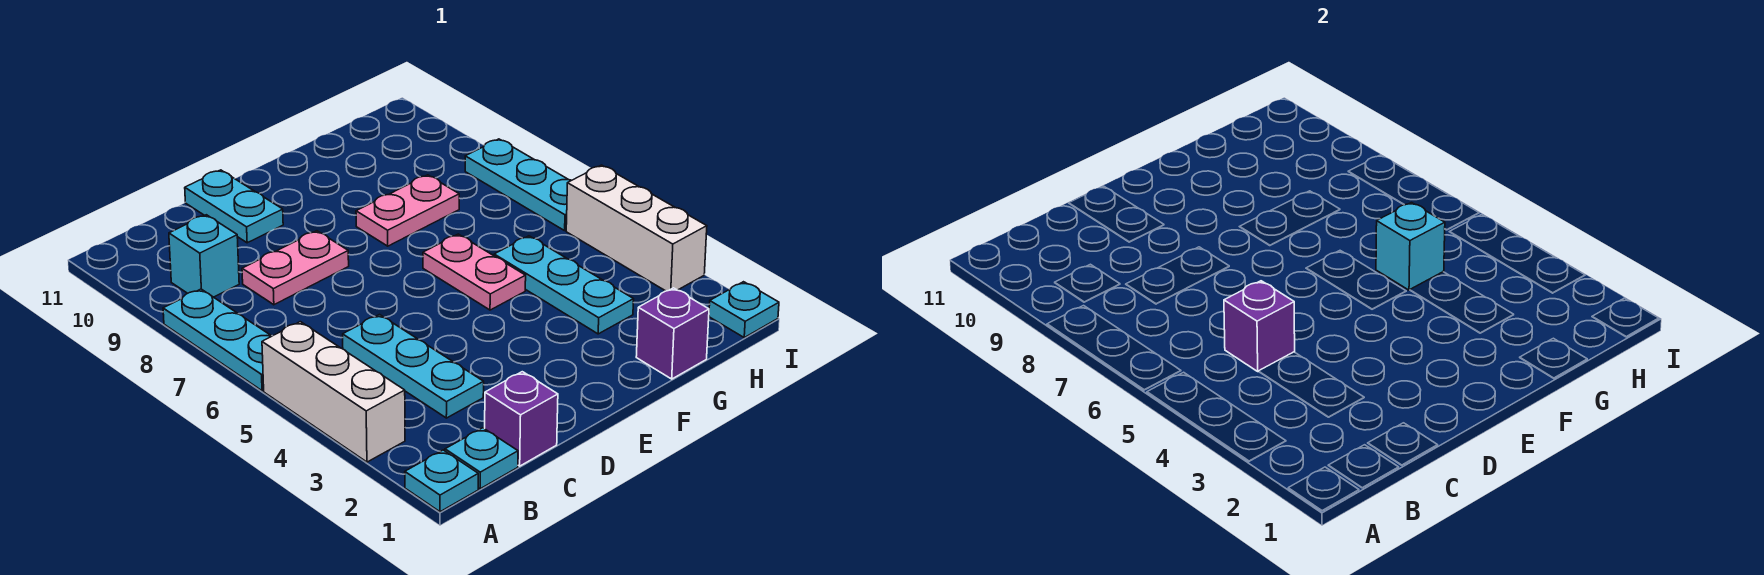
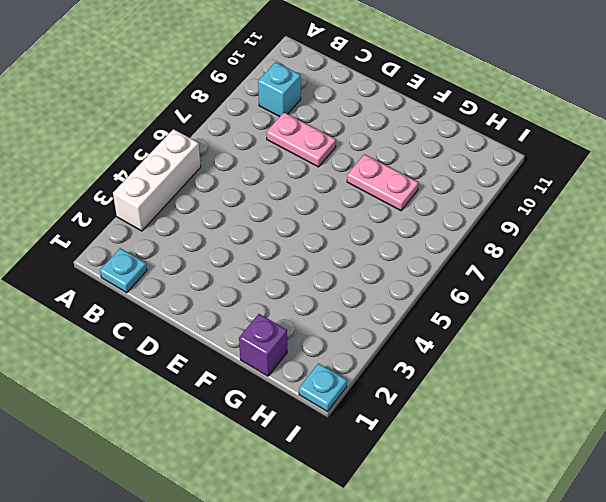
none -> cyan plate A1 level 1
none -> cyan plate A6:A8 level 1
none -> purple brick C1 level 1

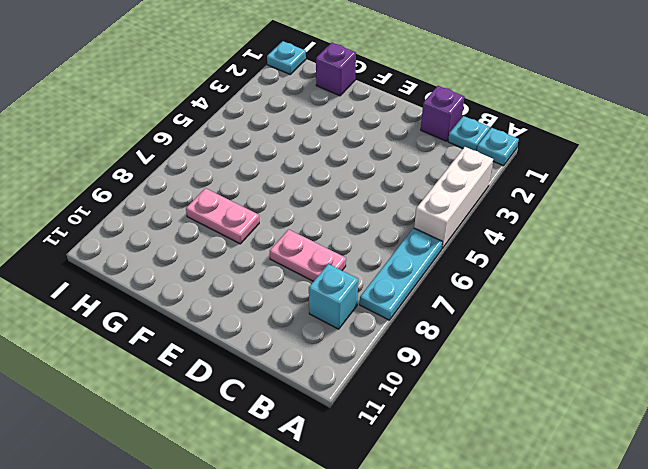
none -> cyan plate C3:C5 level 1
none -> cyan plate D10:D11 level 1
none -> pink plate F5:F6 level 1

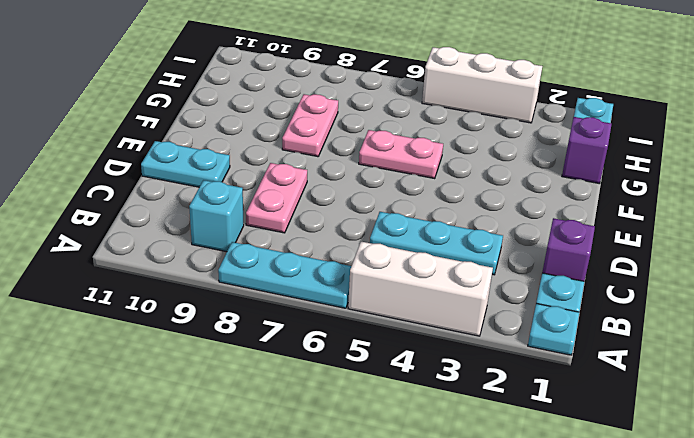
none -> cyan plate G3:G5 level 1
none -> cyan plate I6:I8 level 1
none -> purple brick C5 level 2

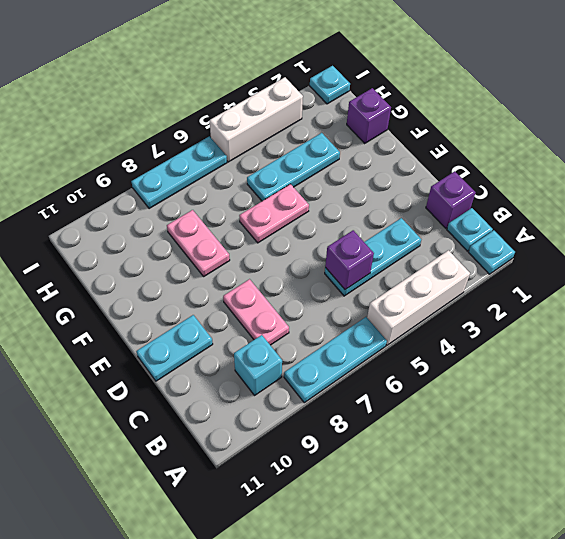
none -> cyan brick G5 level 2

